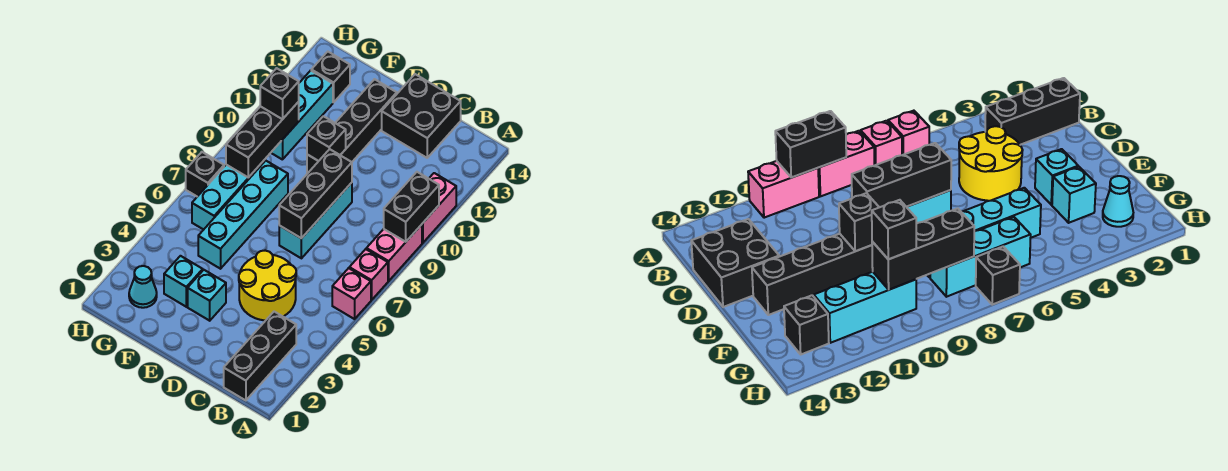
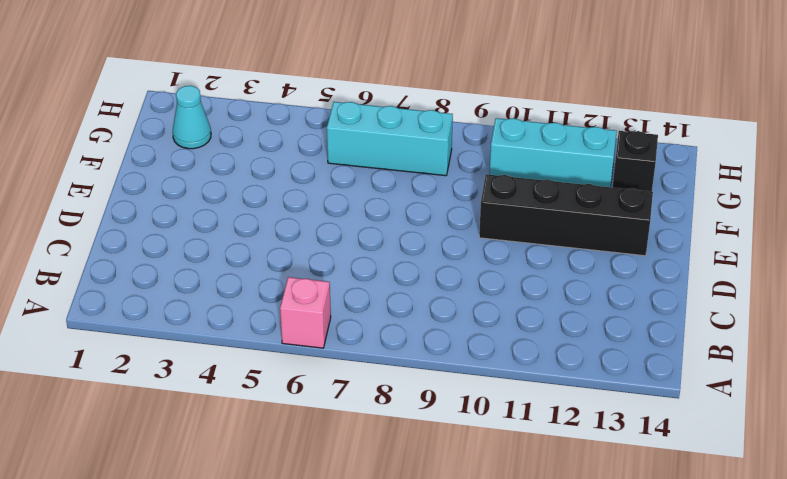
none -> pink brick A7 level 1
none -> pink brick A8:A9 level 1
none -> pink brick A10:A11 level 1

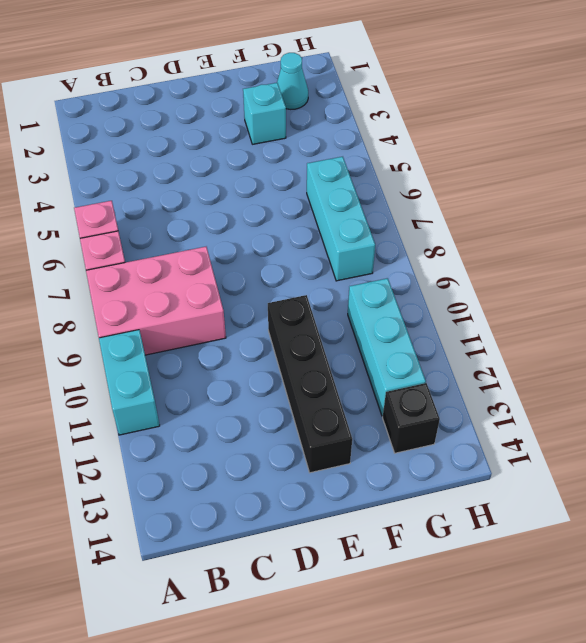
pink brick A8:C9 level 1 -> pink brick A8:A9 level 1
cyan brick A10:A11 level 1 -> pink brick A10:A11 level 1
none -> black brick B1:B3 level 1
none -> yellow round brick C4:D5 level 1
none -> black brick C13:D14 level 1

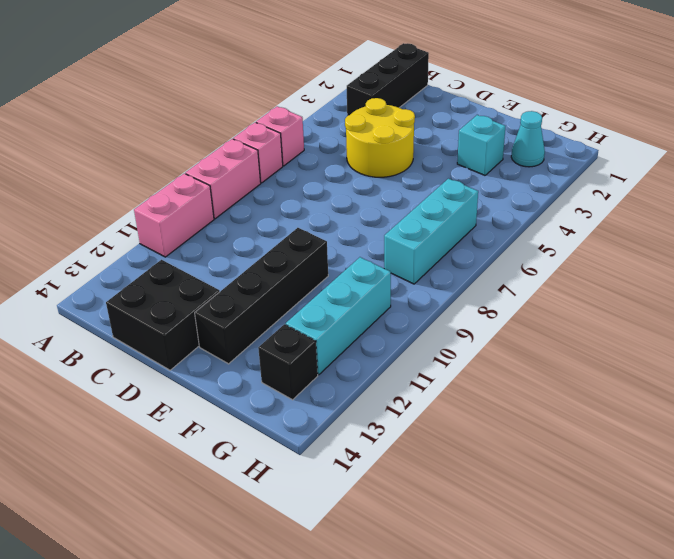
none -> cyan brick D7:D9 level 1
none -> cyan brick E3 level 1
none -> cyan brick F5:F8 level 1

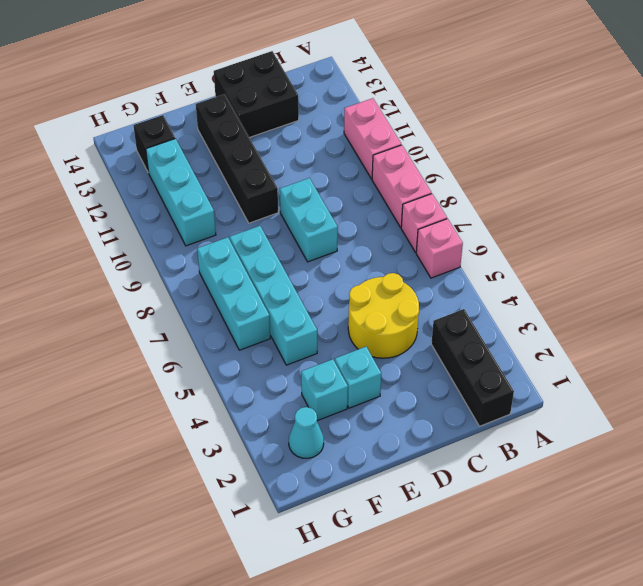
cyan brick D8:D9 level 1 -> cyan brick D7:D9 level 1
none -> black brick H7 level 1
none -> black brick A9:A10 level 2
none -> black brick D7:D9 level 2

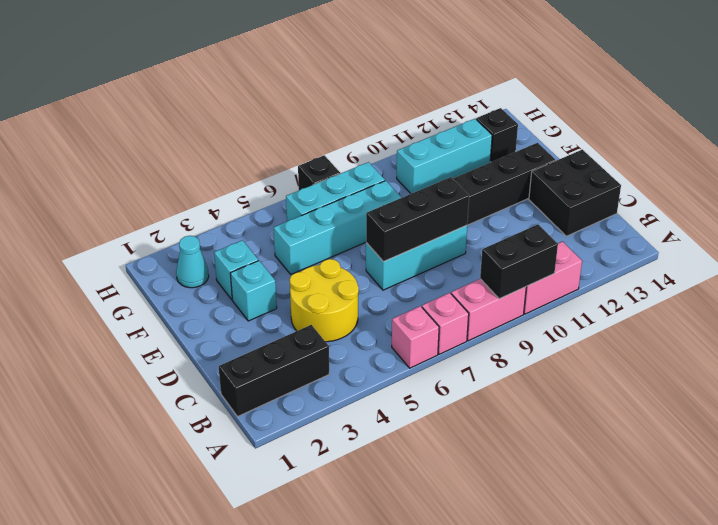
none -> black brick E10 level 2
none -> black brick G8:G10 level 2
none -> black brick G10 level 3

